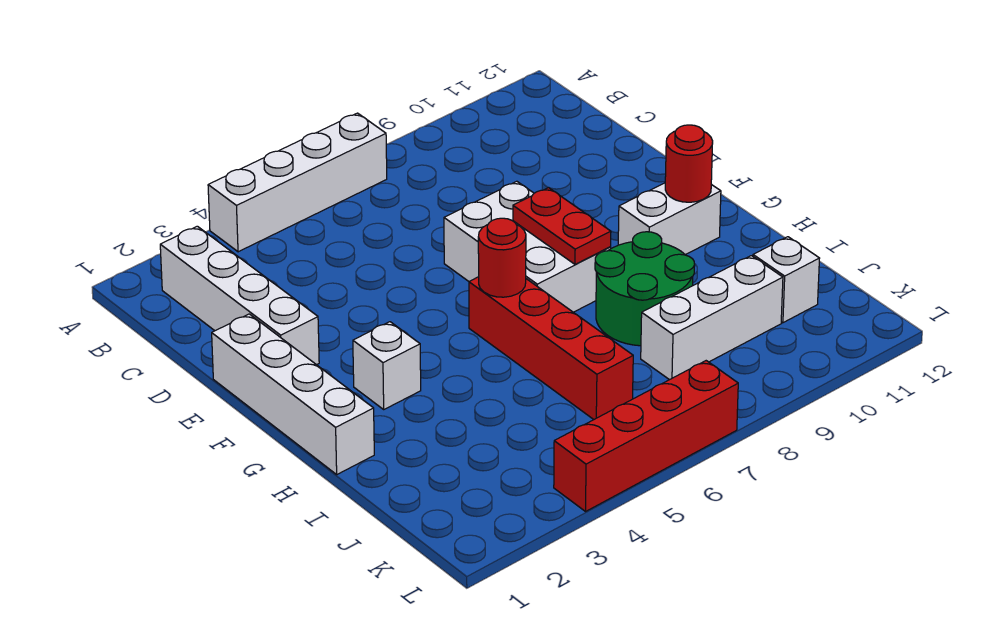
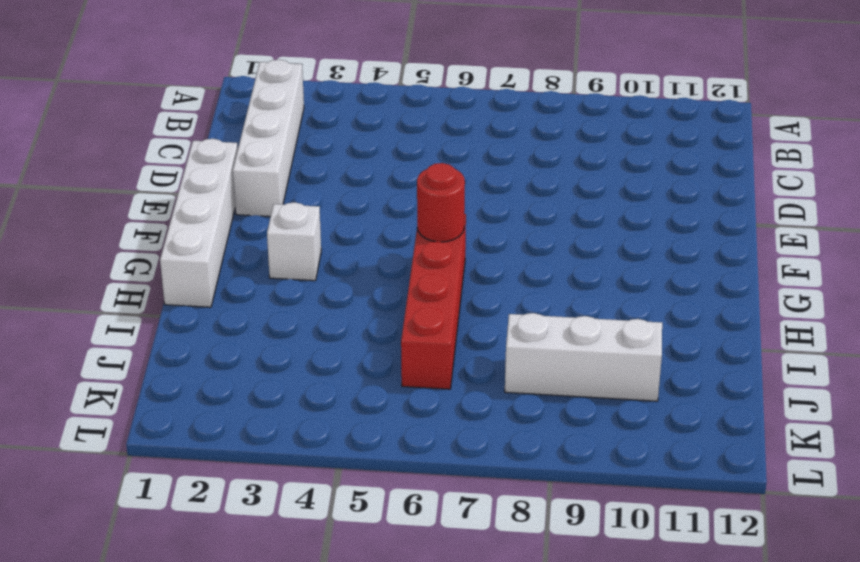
none -> white brick A4:A7 level 1
none -> white brick E7:G8 level 1
none -> white brick G10:G11 level 1

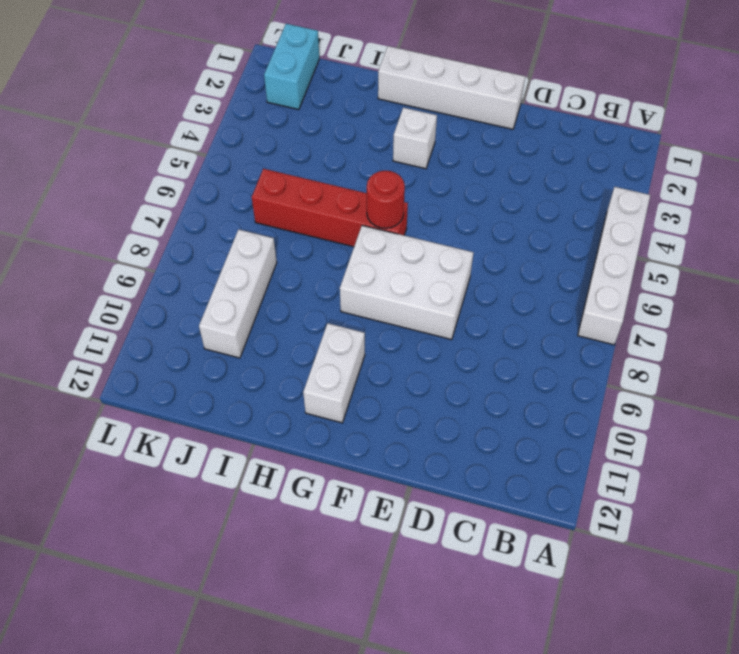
cyan brick K1:K2 level 1 -> none
none -> white brick B2:E2 level 1
none -> green round brick H8:I9 level 1
none -> white brick J11 level 1

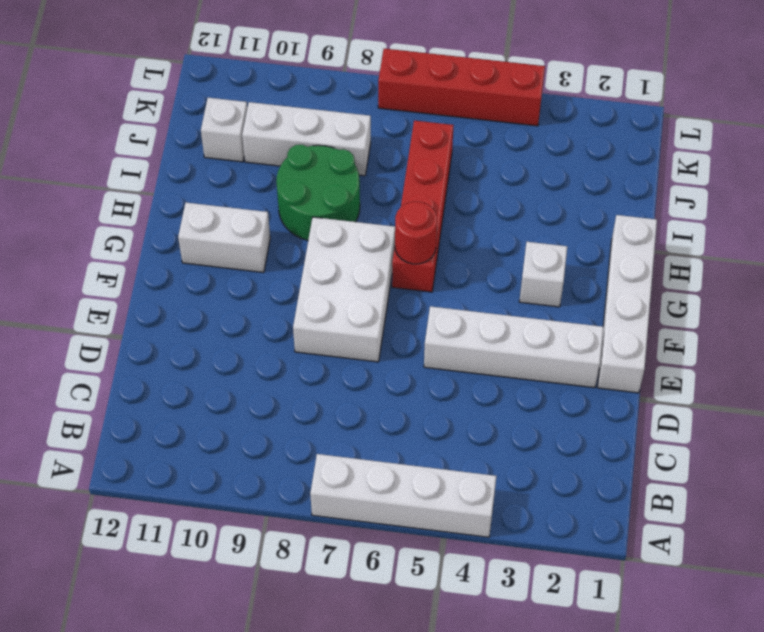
white brick E2:E5 level 1 -> white brick B2:E2 level 1
none -> red plate F8:G8 level 2
none -> red round brick G11 level 2

